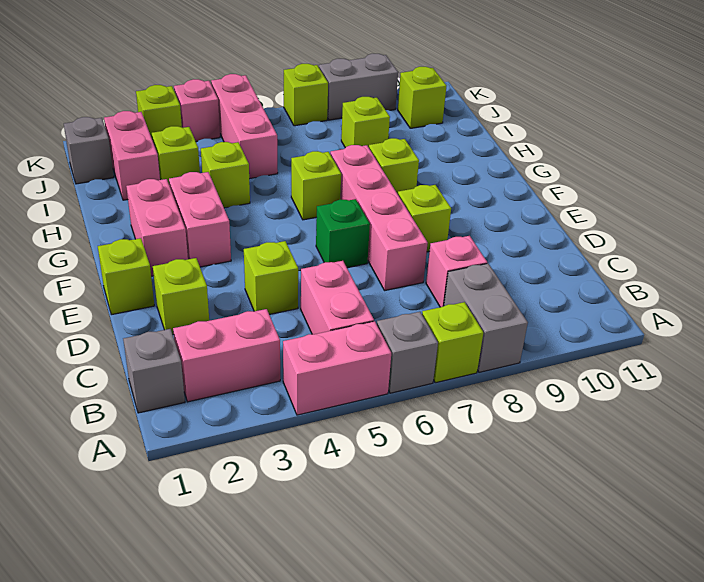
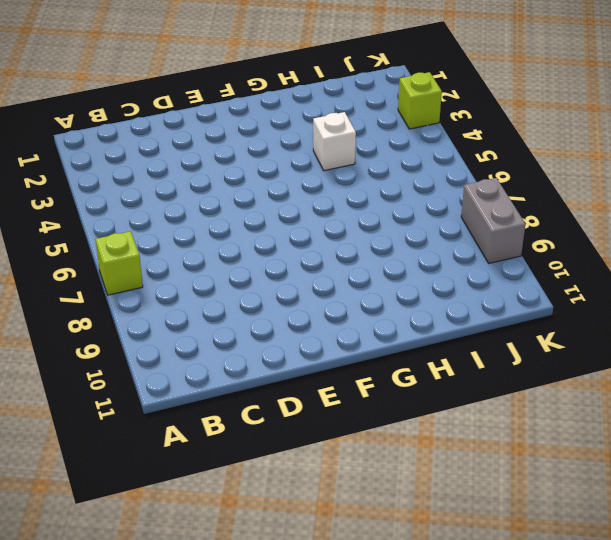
white brick H4 level 1 -> lime brick H4 level 1
none -> pink brick A4:A5 level 1
none -> grey brick A6 level 1
none -> grey brick A8:B8 level 1

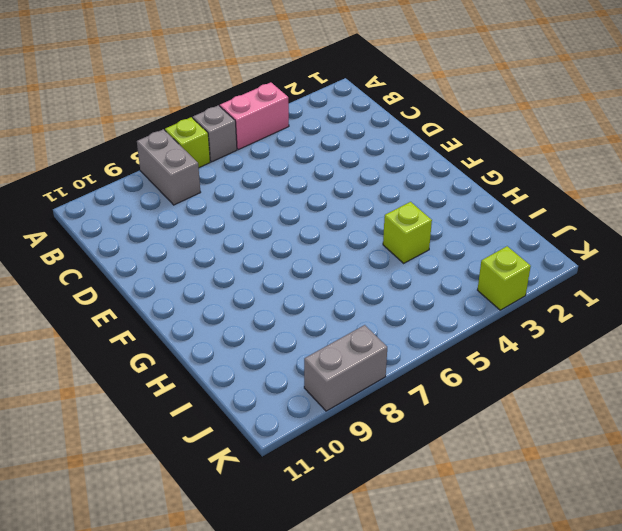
none -> grey brick B1 level 1
none -> pink brick B2:B3 level 1
none -> pink brick B5:C5 level 1

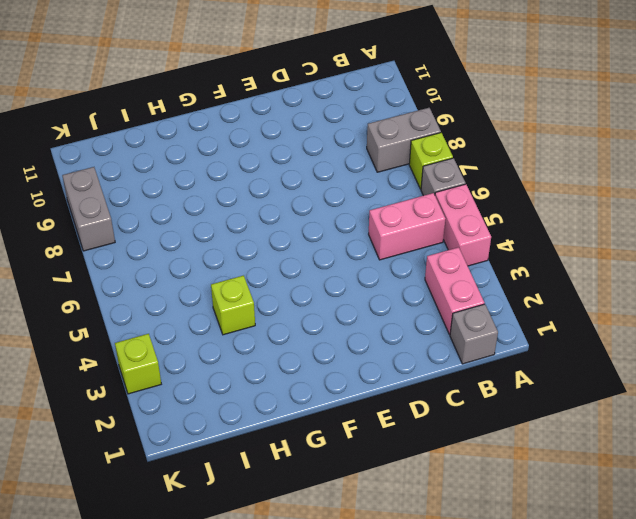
none -> pink brick C8 level 1
none -> lime brick D2 level 1
none -> lime brick D4 level 1

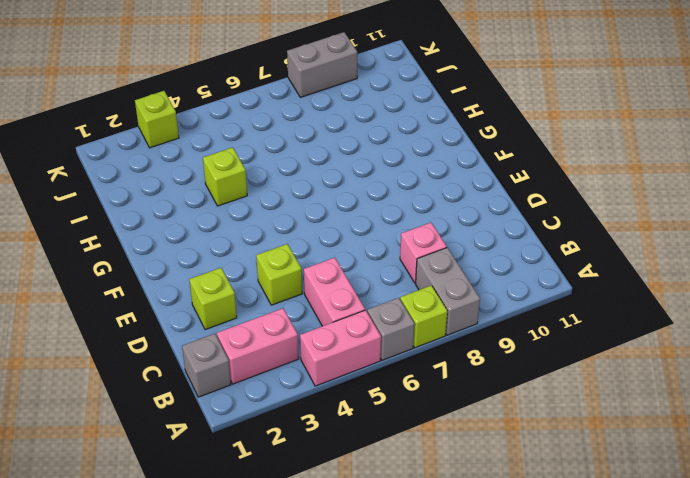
none -> pink brick D7:G7 level 1
none -> lime brick E1 level 1
none -> green brick E6 level 1

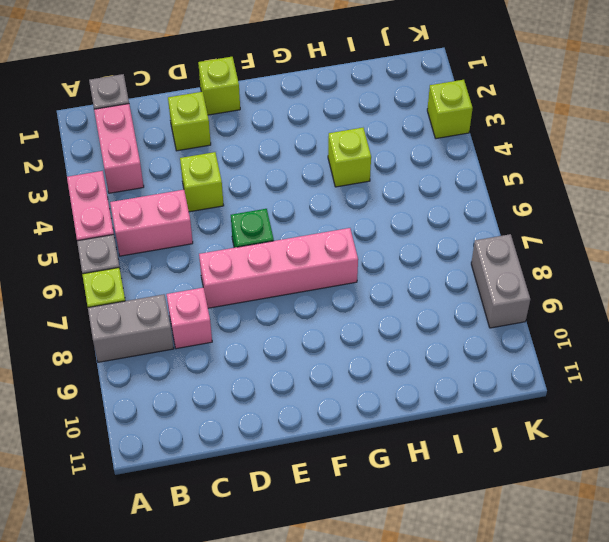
none -> lime brick E8 level 1
none -> pink brick F2:G2 level 1
none -> pink brick F3:G3 level 1

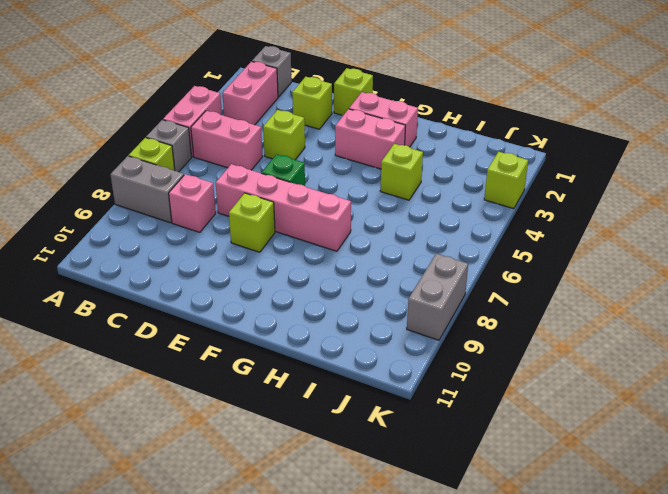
none -> lime brick G6 level 1
none -> lime brick G8 level 1
none -> pink brick I2:J2 level 1

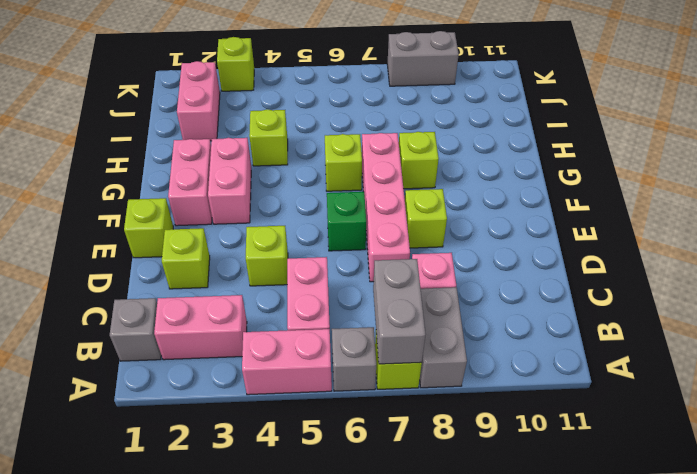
grey brick A7:B7 level 2 -> none
none -> lime brick I3 level 1
none -> pink brick I5:K5 level 1
none -> lime brick I8 level 1

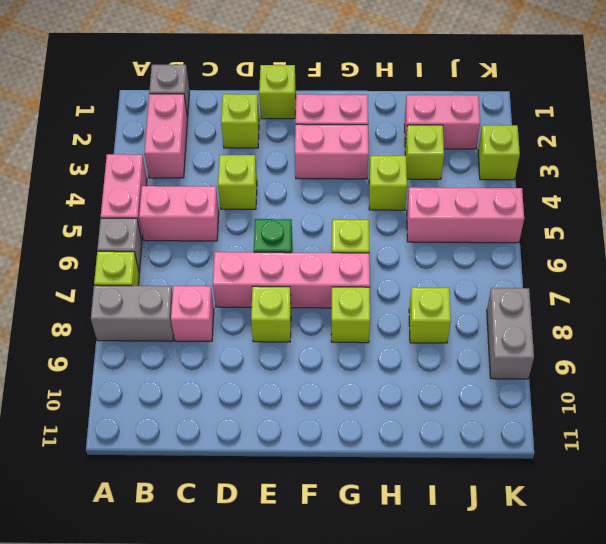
none -> grey brick J1 level 1
none -> lime brick J10 level 1
none -> pink brick K4 level 1

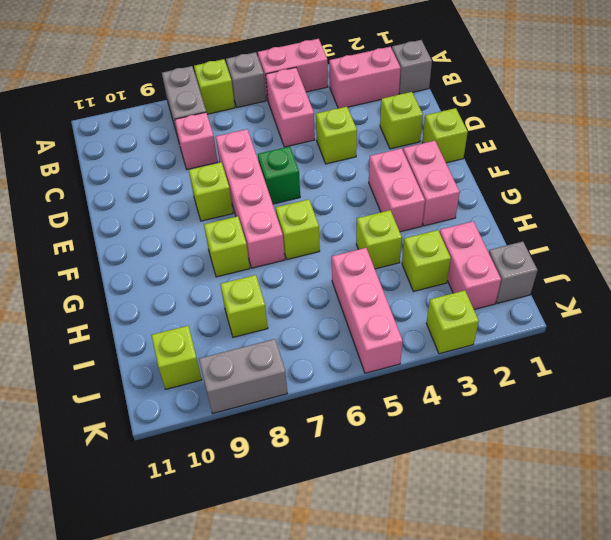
none -> pink brick K4 level 1
none -> lime brick K7 level 1

